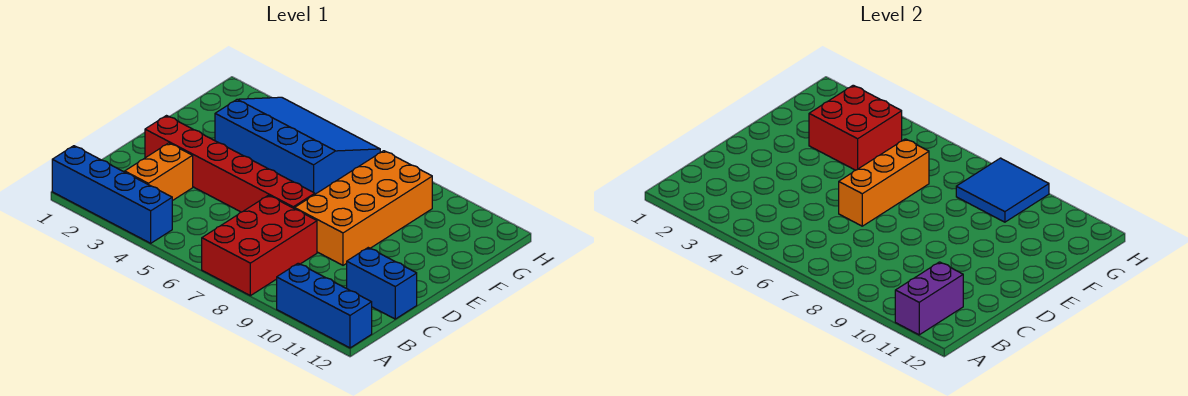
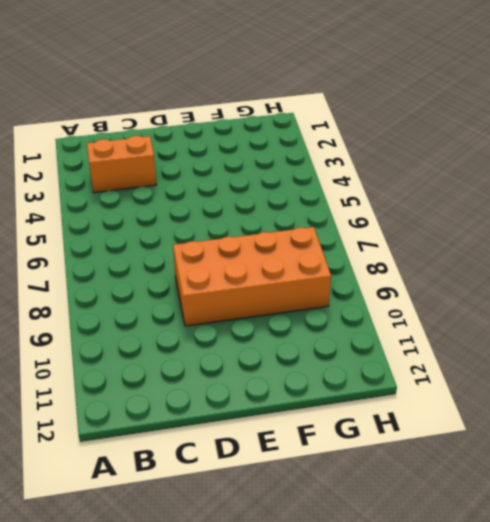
none -> blue brick A1:A4 level 1
none -> red brick A7:C8 level 1
none -> blue brick A10:A12 level 1

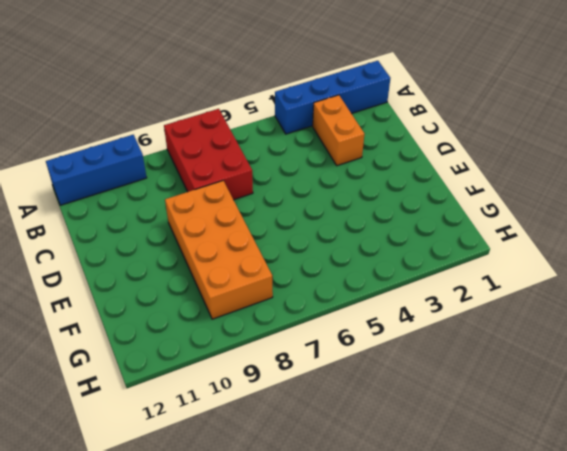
none -> blue brick C11:C12 level 1
none -> red brick D2:D7 level 1
none -> blue slope F3:H6 level 1 top F

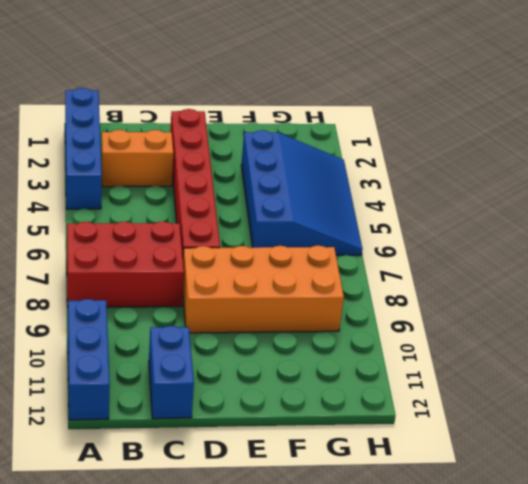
none -> purple brick A11:B11 level 2
none -> orange brick D6:F6 level 2
none -> red brick F3:G4 level 2

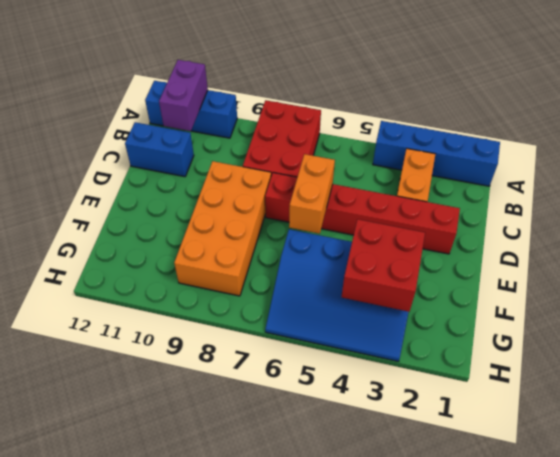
orange brick D6:E6 level 2 -> orange brick D6:F6 level 2
none -> blue tile G8:H9 level 2

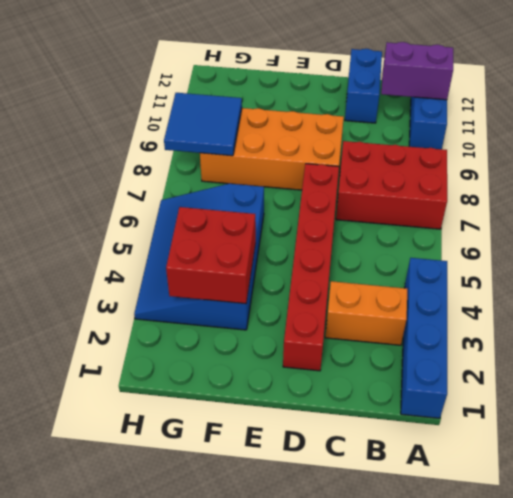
none -> orange brick D6:F6 level 2

